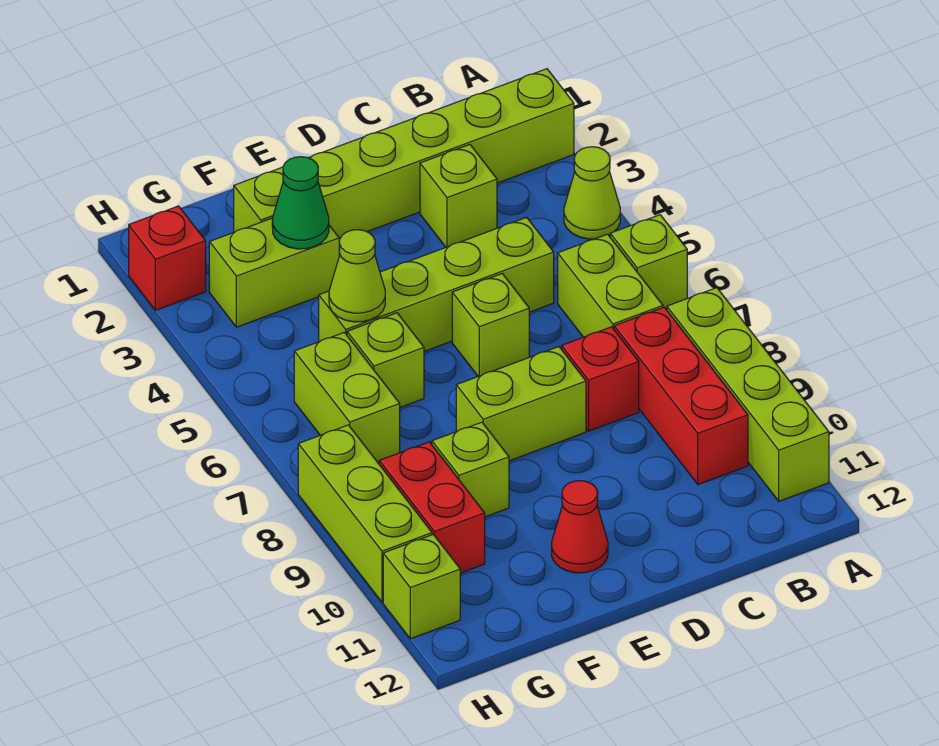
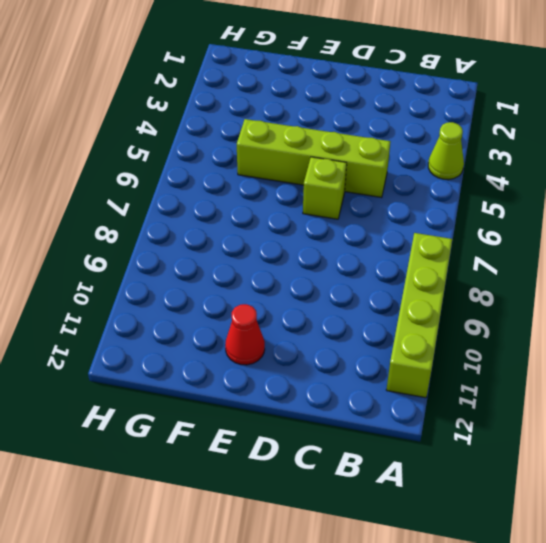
none -> lime brick A2:F2 level 1
none -> lime brick A6 level 1
none -> lime brick B6:B7 level 1

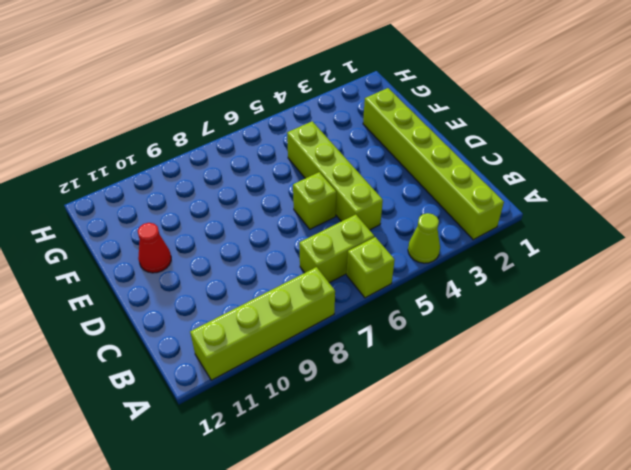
none -> red brick B8:B10 level 1
none -> lime brick C3 level 1
none -> red brick C8 level 1

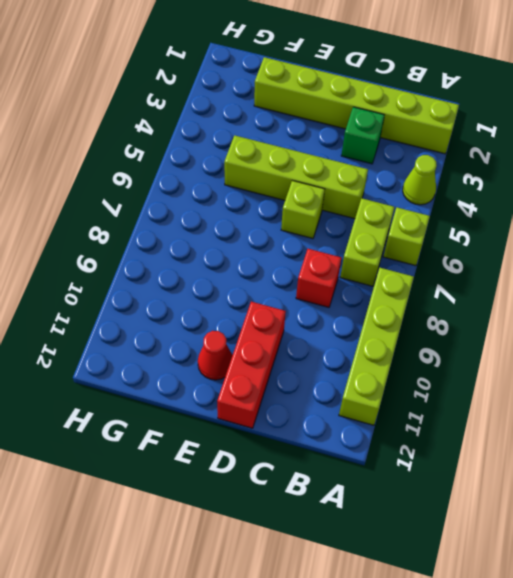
green brick C3 level 1 -> lime brick C3 level 1
red brick D10:D12 level 1 -> red brick B8:B10 level 1
none -> lime brick D8:E8 level 1
none -> lime brick F3:G3 level 1
none -> lime brick F6 level 1

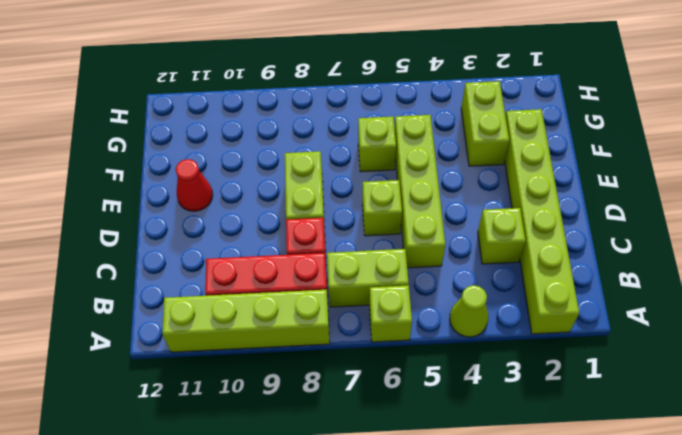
none -> lime brick F9 level 1
none -> lime brick G6:G7 level 1
none -> red brick G9:G10 level 1

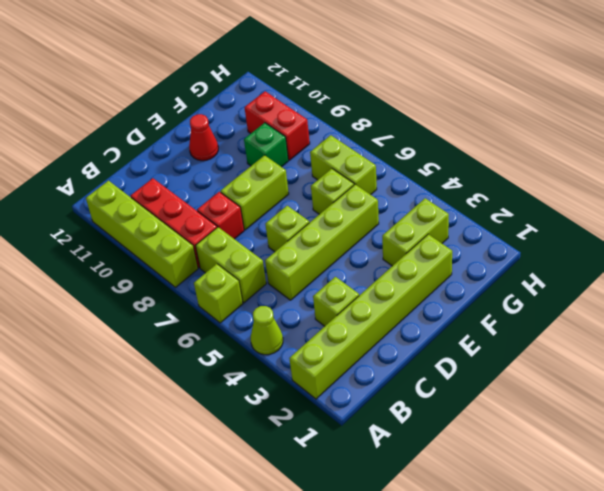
green brick F9 level 1 -> lime brick F9 level 1
none -> red brick H2 level 1
none -> lime brick H8:H10 level 1
none -> lime brick H11 level 1

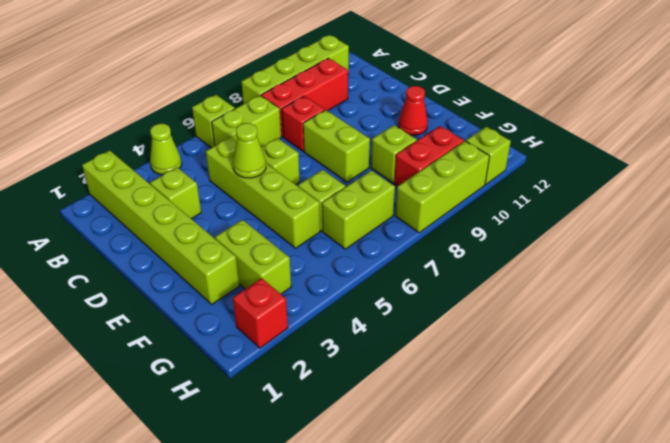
lime cone D5 level 2 -> lime cone F5 level 2
none -> green cone F3 level 2

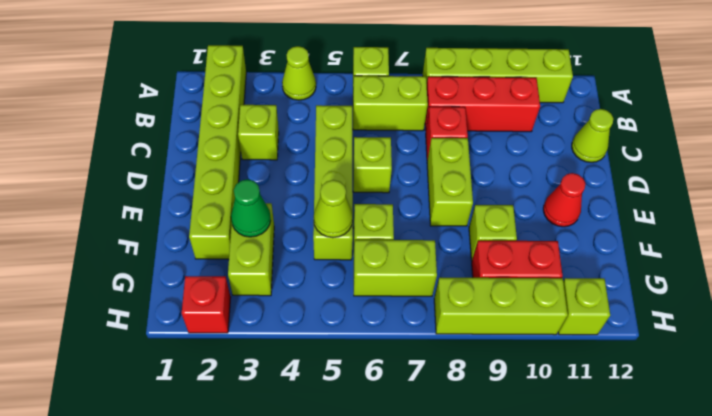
lime cone C12 level 1 -> none

